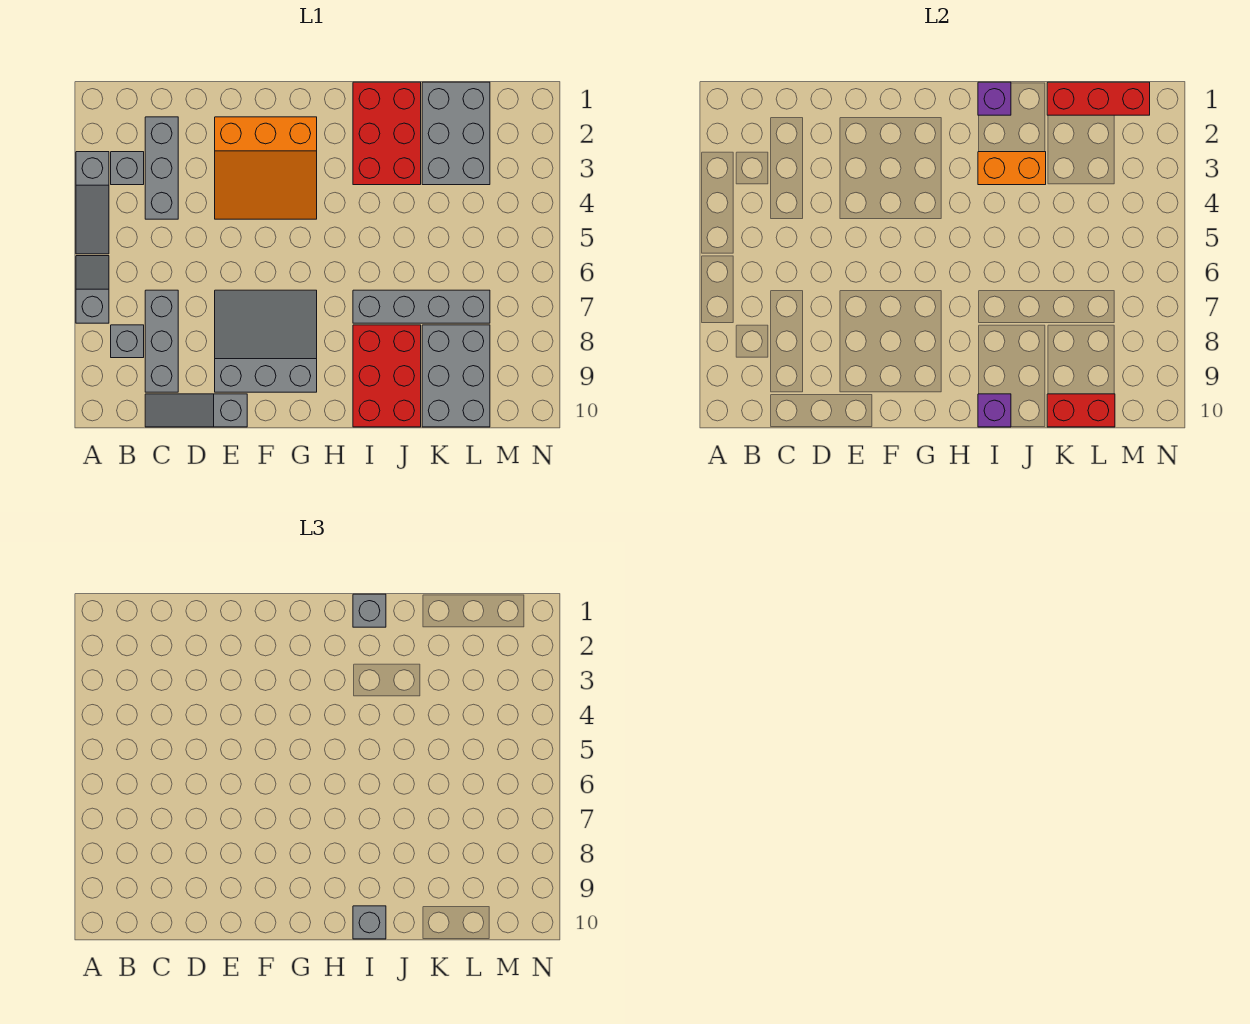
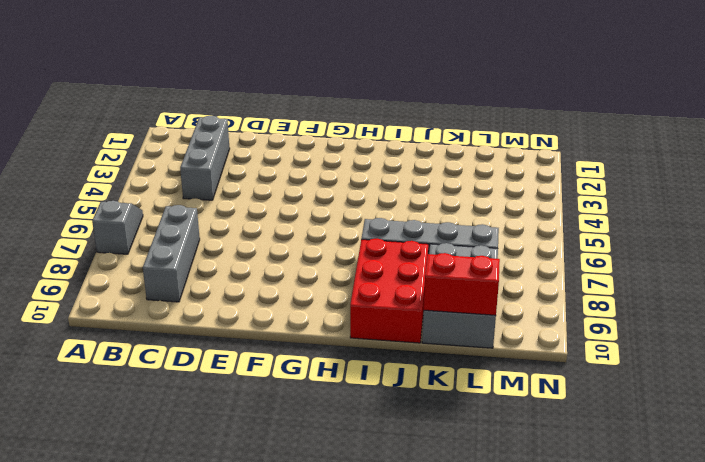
none -> grey slope A3:A5 level 1 top 3
none -> grey brick B3 level 1
none -> grey brick B8 level 1

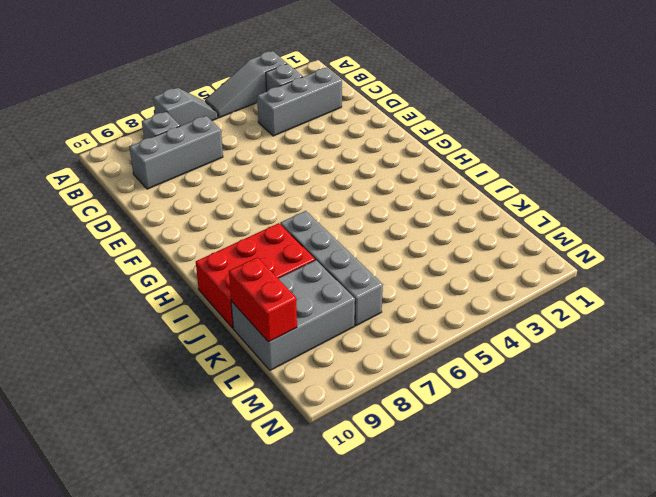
none -> grey slope C10:E10 level 1 top E
none -> orange slope E2:G4 level 1 top 2
none -> grey slope E7:G9 level 1 top 9

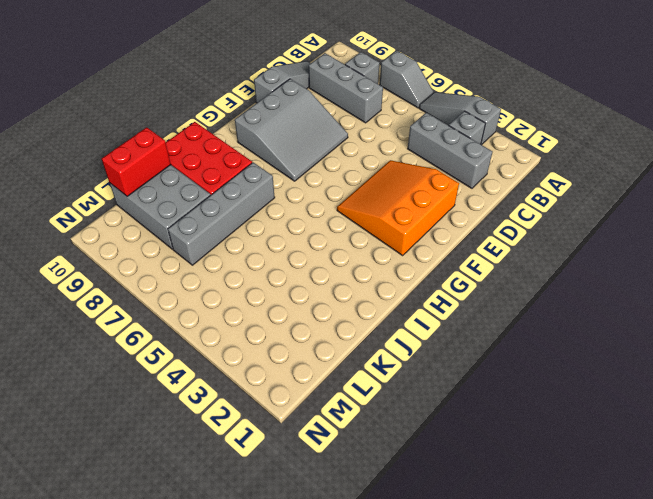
none -> red brick I1:J3 level 1
none -> grey brick K1:L3 level 1
none -> purple brick I1 level 2

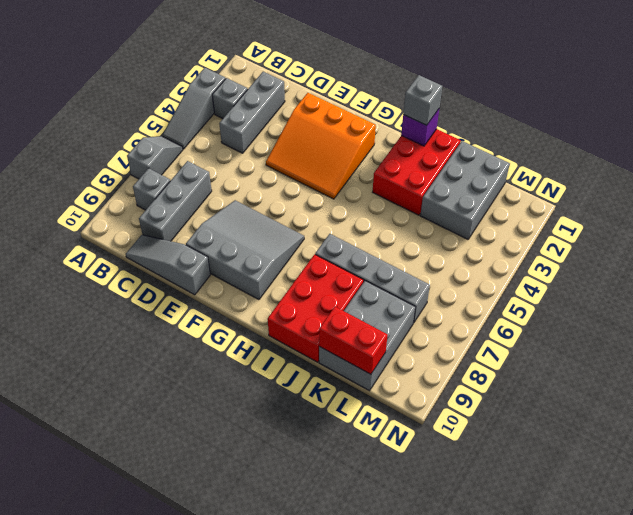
none -> orange brick I3:J3 level 2
none -> purple brick I10 level 2
none -> red brick K1:M1 level 2

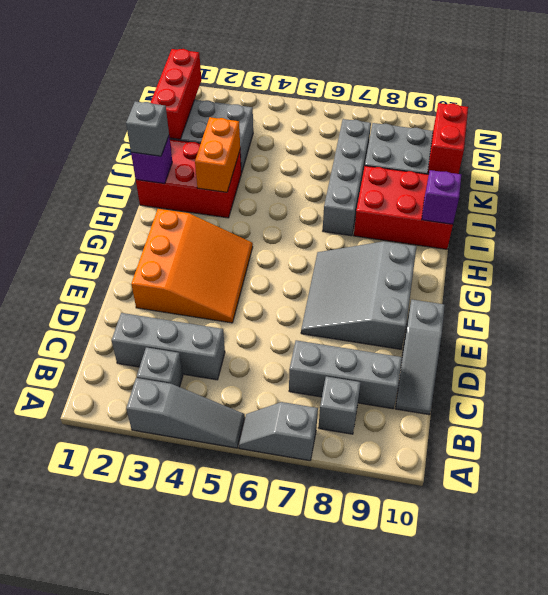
none -> grey brick I10 level 3

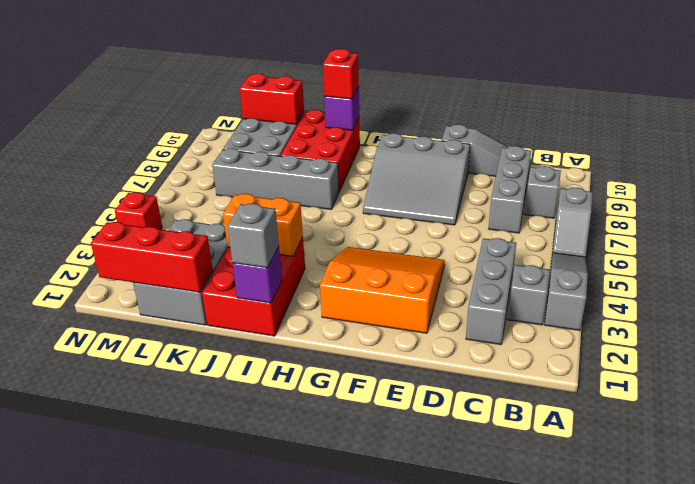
red brick I10 level 3 -> grey brick I10 level 3
red brick N4 level 1 -> none

